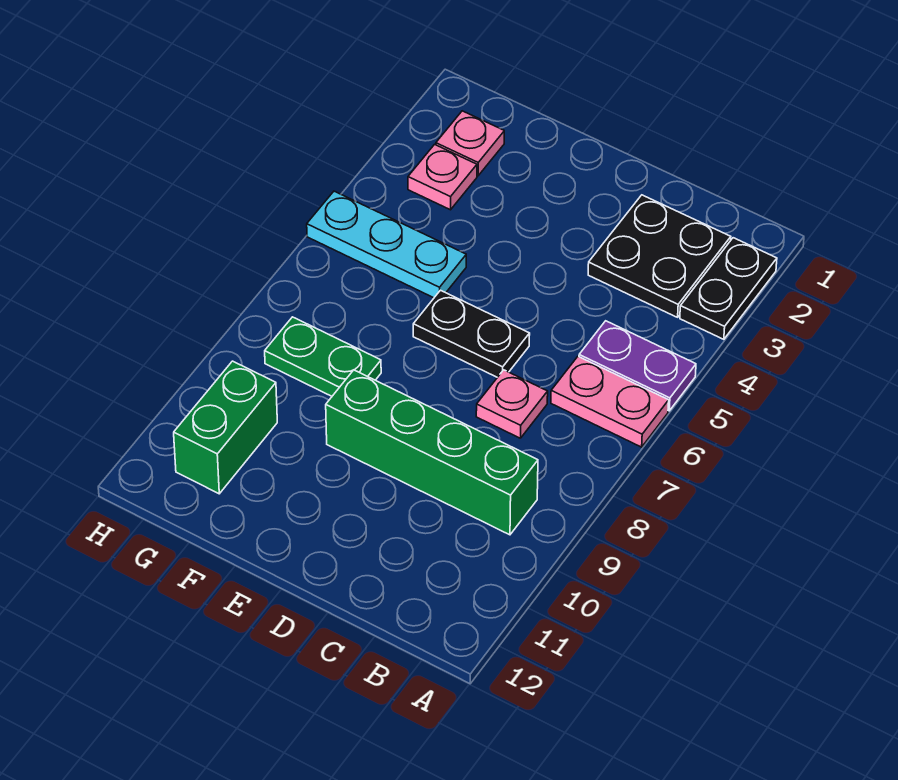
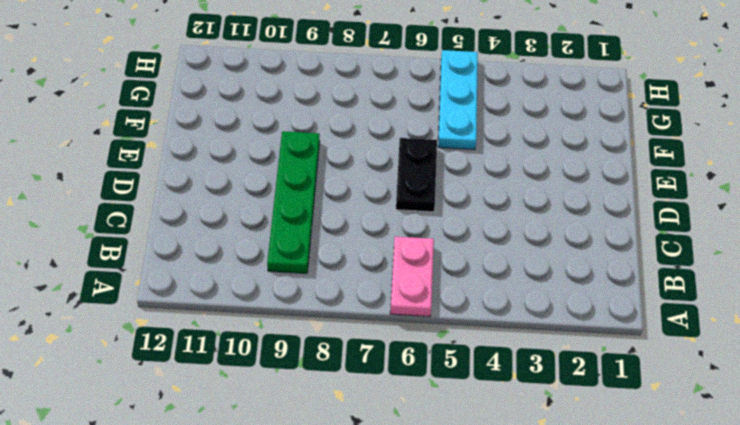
green plate B9:E9 level 1 -> green brick B9:E9 level 1
none -> black plate A2:A3 level 1
none -> purple plate A5:B5 level 1
none -> black plate B2:C3 level 1

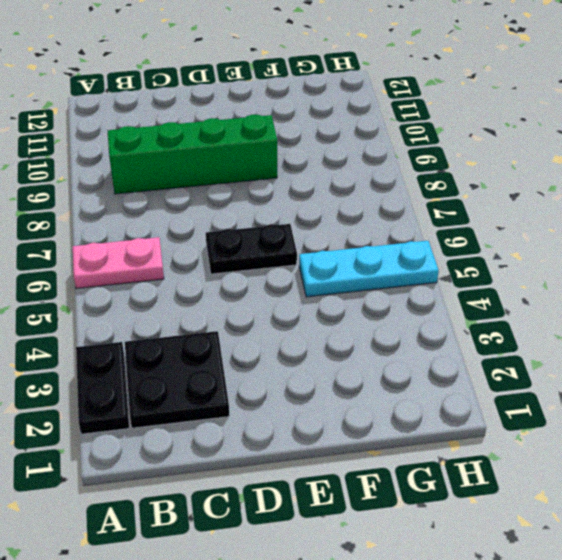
none -> purple plate A5:B5 level 1
none -> pink plate C7 level 1
none -> green plate F8:G8 level 1

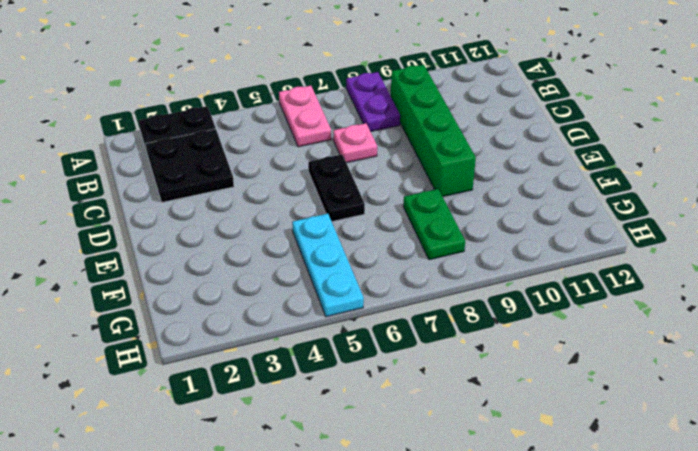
purple plate A8:B8 level 1 -> purple plate A5:B5 level 1
none -> pink plate G2 level 1
none -> pink plate G3 level 1
none -> green brick G10:G11 level 1

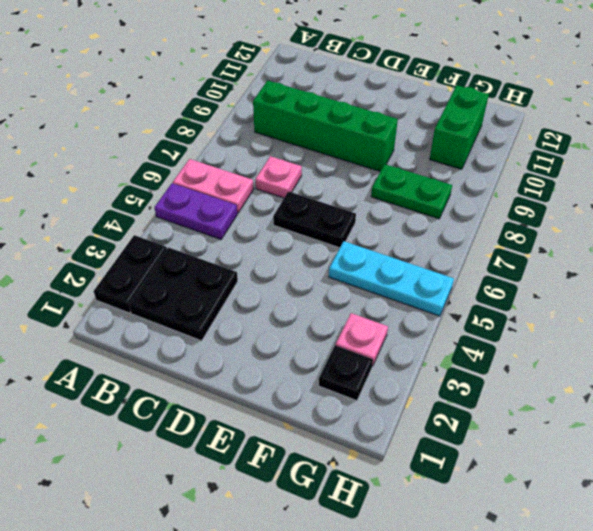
black plate G2 level 1 -> pink plate G2 level 1

